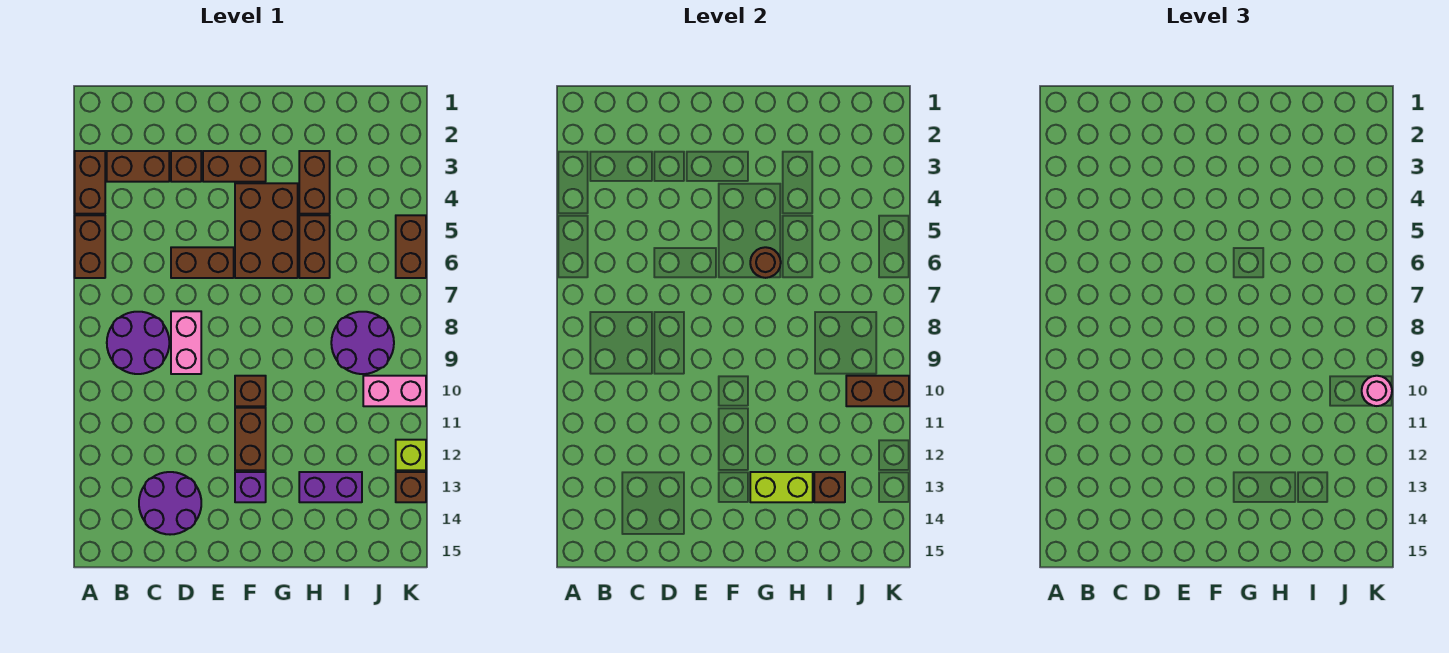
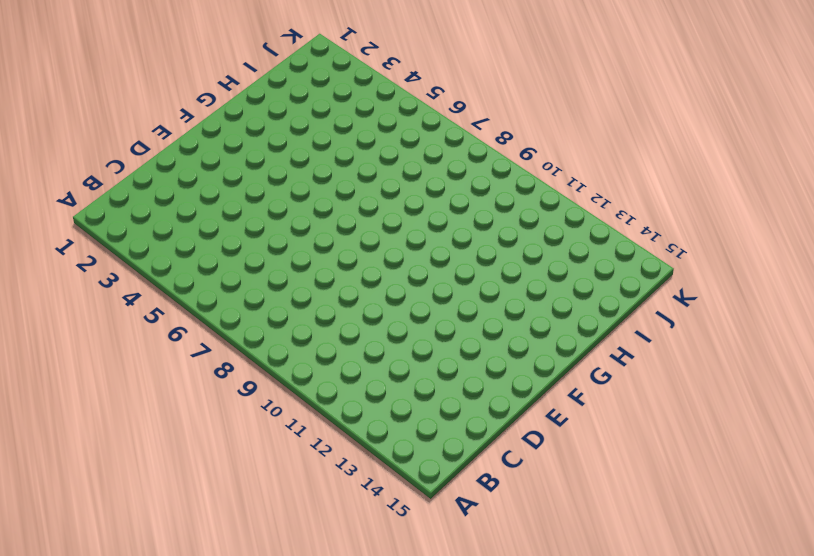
none -> brown brick A3:A4 level 1
none -> brown brick A5:A6 level 1
none -> brown brick B3:C3 level 1

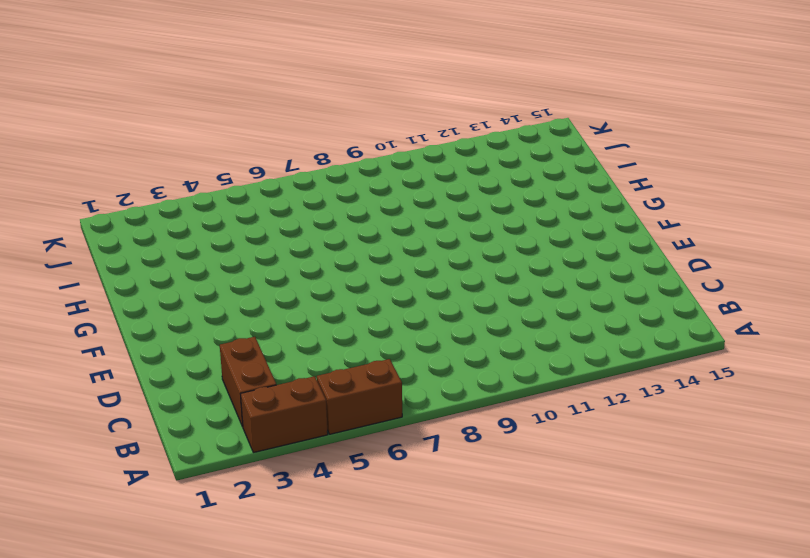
none -> purple round brick B8:C9 level 1
none -> purple round brick C13:D14 level 1
none -> brown brick D3 level 1

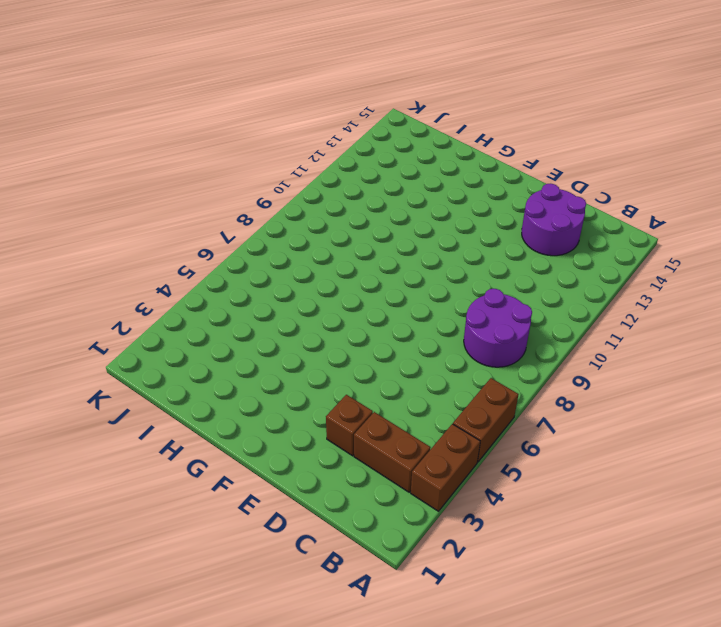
none -> brown brick D6:E6 level 1
none -> pink brick D8:D9 level 1
none -> brown brick E3:F3 level 1

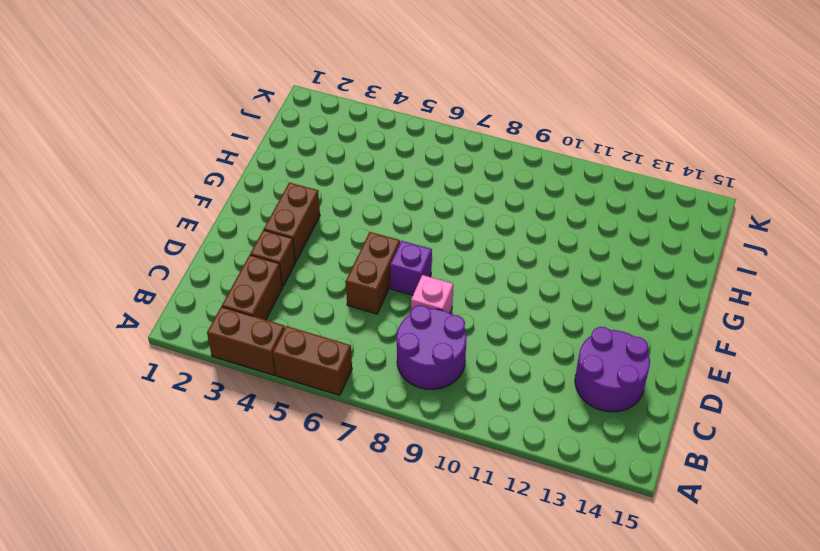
pink brick D8 level 1 -> pink brick D8:D9 level 1
purple brick E7 level 1 -> purple brick F13 level 1
none -> brown brick F4:G6 level 1
none -> brown brick F10 level 1
none -> brown brick F11:F12 level 1

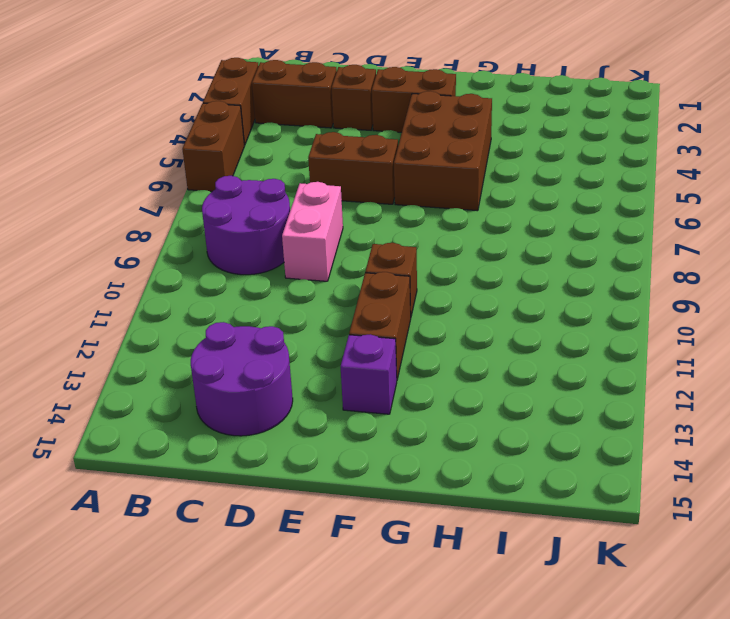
none -> brown brick H3:H4 level 1
none -> brown brick H5:H6 level 1
none -> purple brick H13:I13 level 1

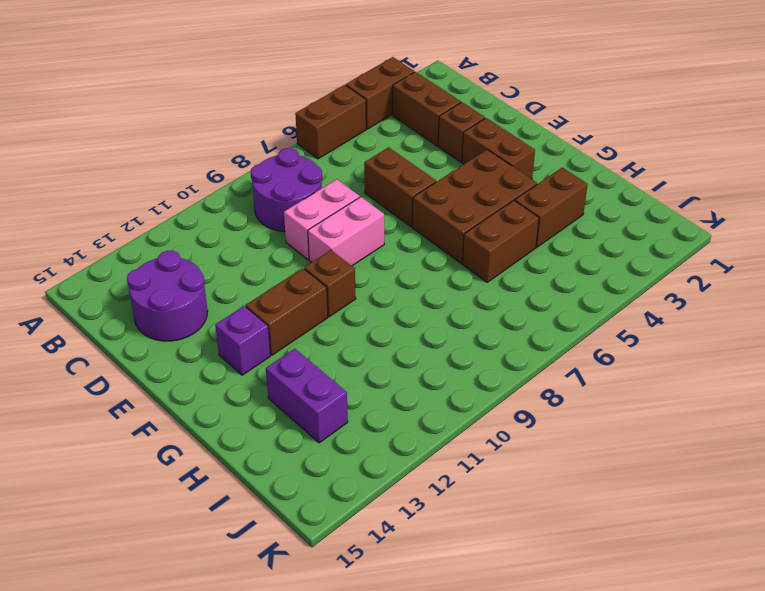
pink brick E8:E9 level 1 -> pink brick J10:K10 level 1
none -> purple round brick I8:J9 level 1
none -> brown brick K5:K6 level 1
none -> lime brick K12 level 1

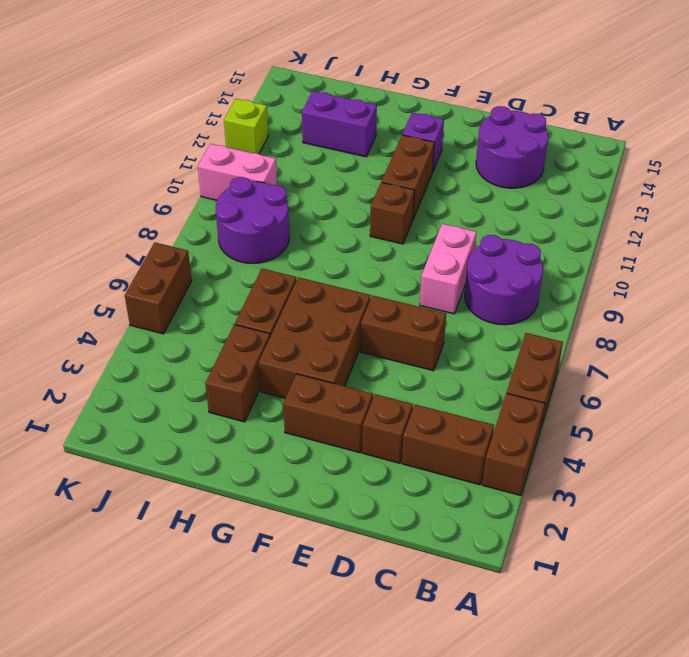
none -> brown brick K13 level 1
none -> brown round brick G6 level 2
none -> lime brick G13:H13 level 2

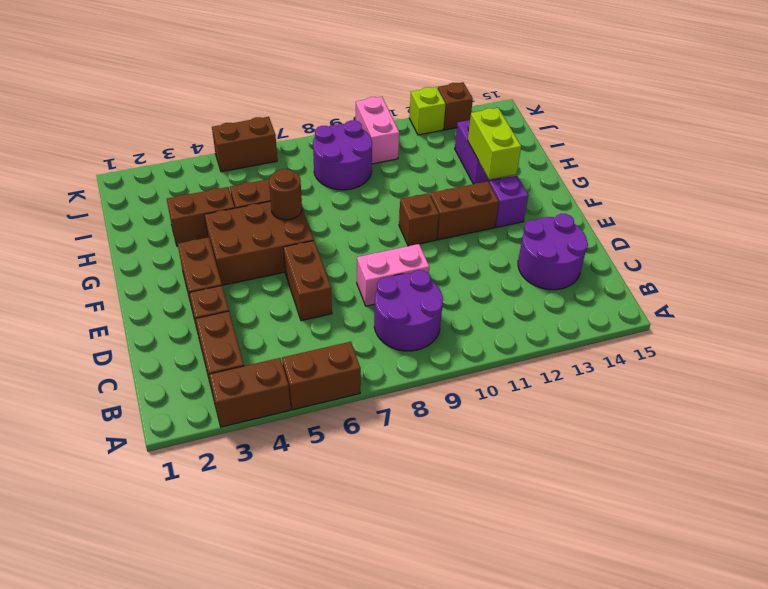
none -> brown brick I13 level 2
none -> brown brick J10:K10 level 2
none -> pink round brick K10 level 3

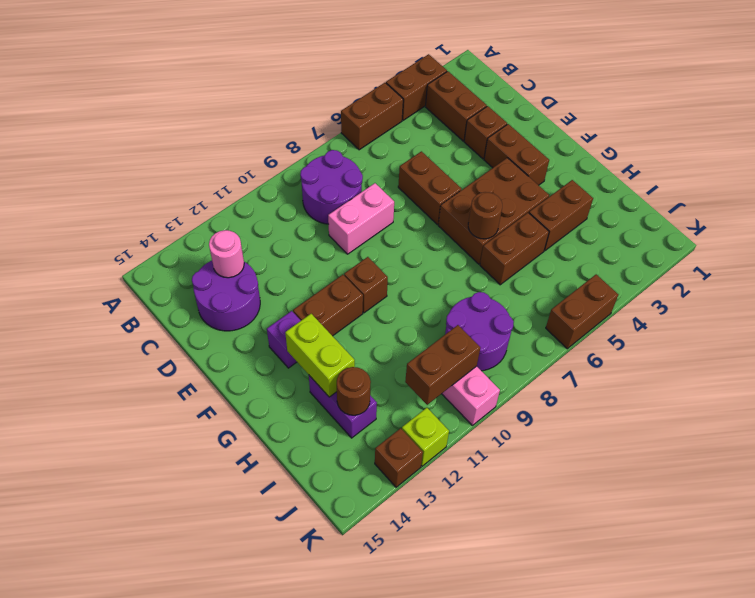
pink round brick C13 level 2 -> pink round brick K10 level 3
brown round brick I13 level 2 -> brown brick I13 level 2
brown brick J10:J11 level 2 -> brown brick J10:K10 level 2

